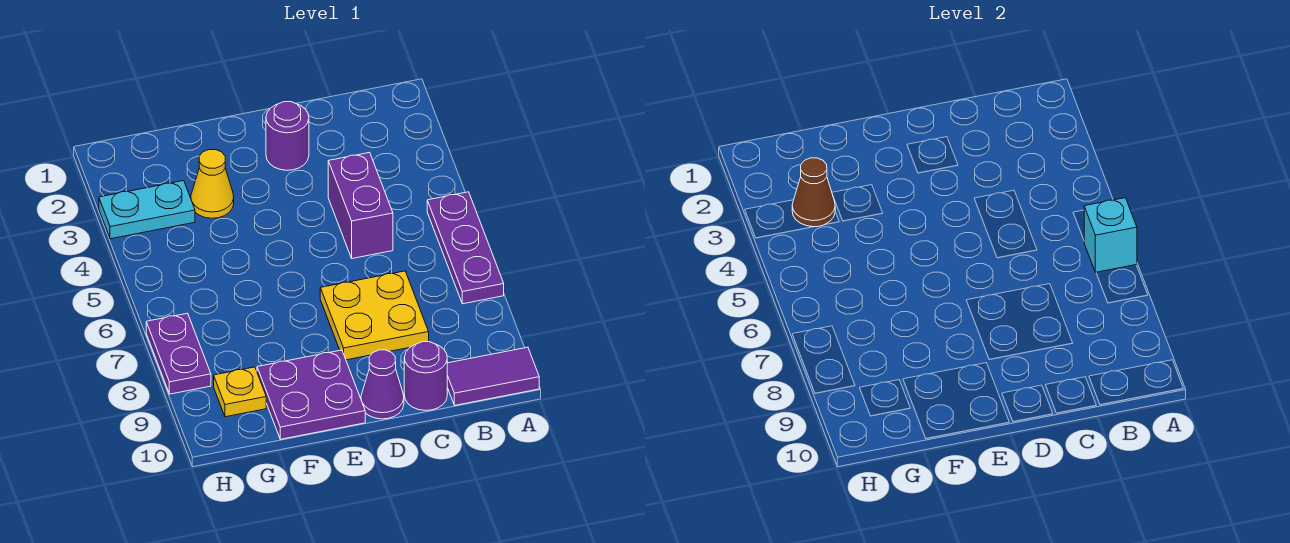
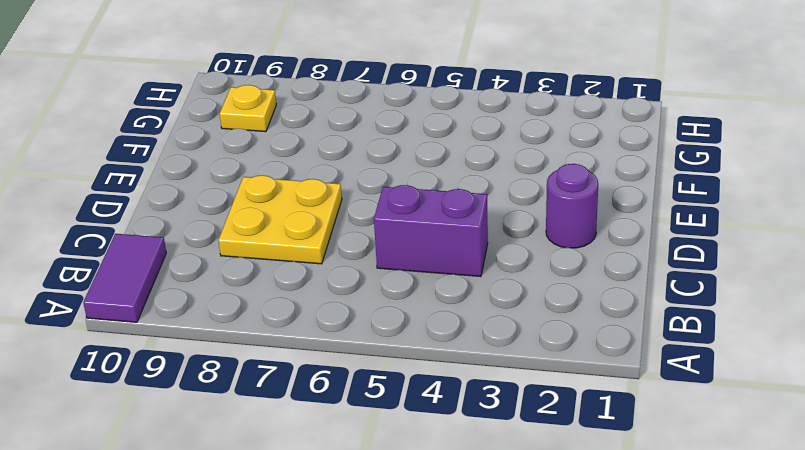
none -> purple plate A5:A7 level 1
none -> purple round brick C10 level 1
none -> purple cone D10 level 1

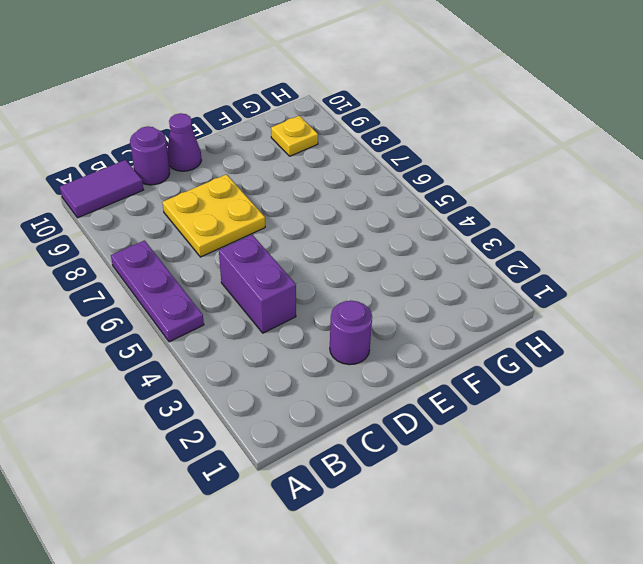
none -> purple plate E9:F10 level 1
none -> yellow cone F3 level 1
none -> cyan plate G3:H3 level 1

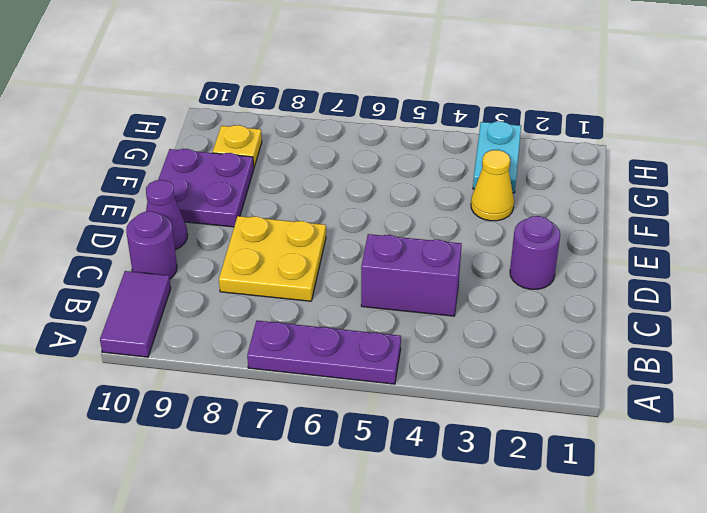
none -> purple plate H7:H8 level 1
none -> cyan brick A6 level 2
none -> brown cone G3 level 2

